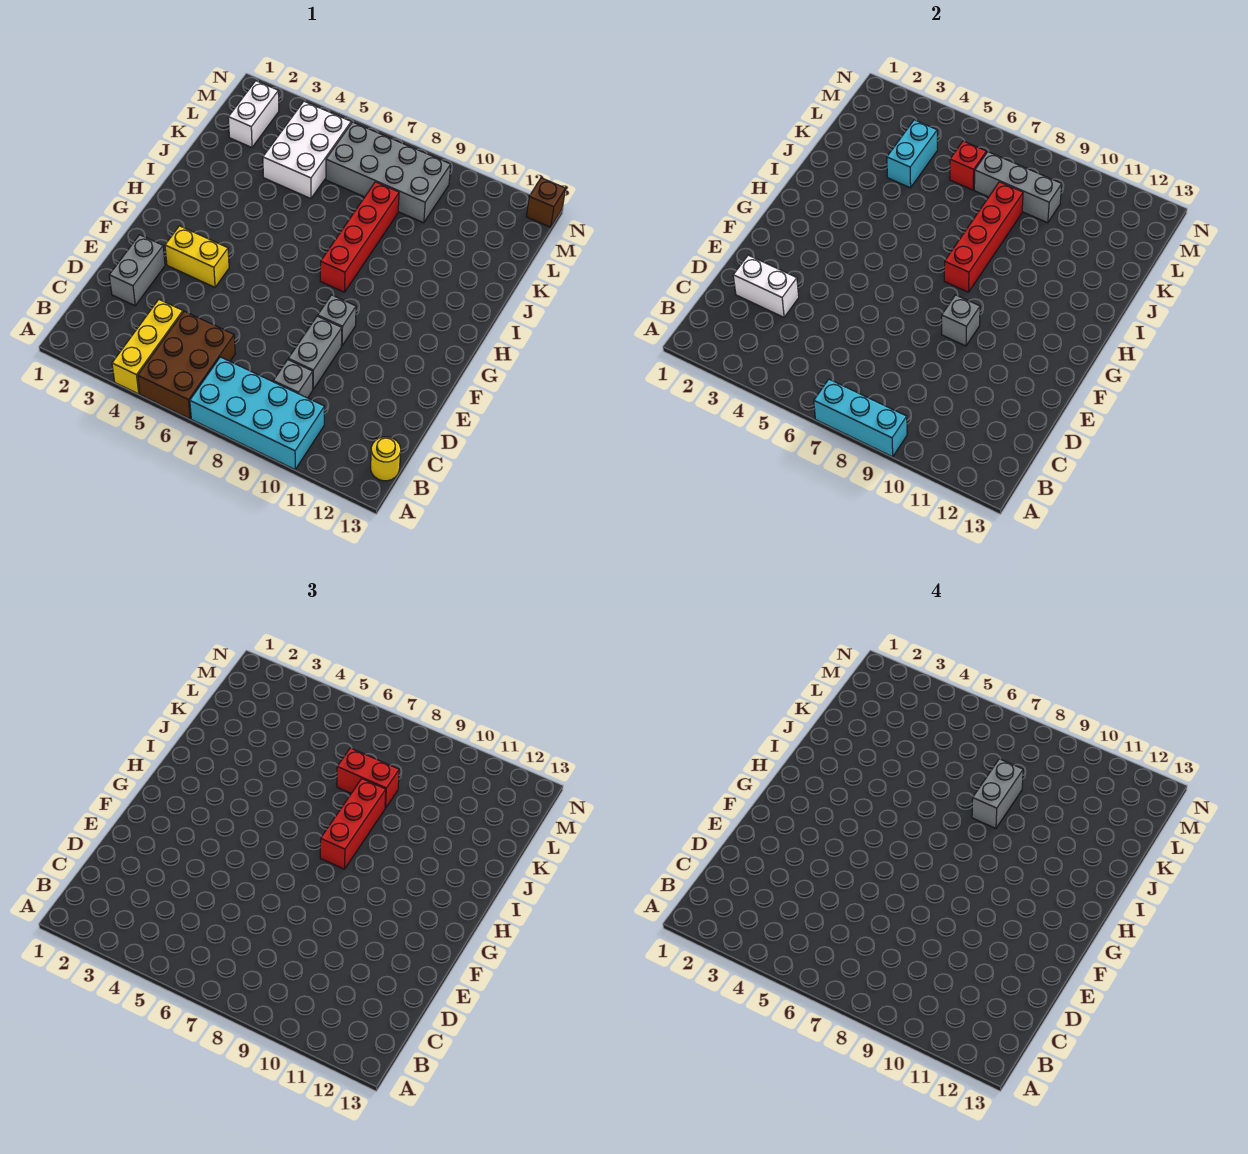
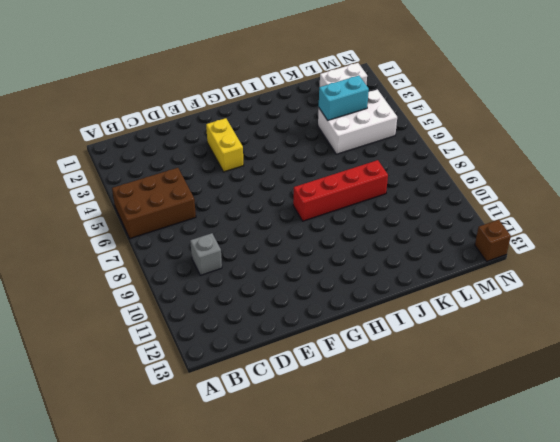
none -> yellow brick A4:C4 level 1
none -> cyan brick A7:B10 level 1
none -> yellow round brick B13 level 1

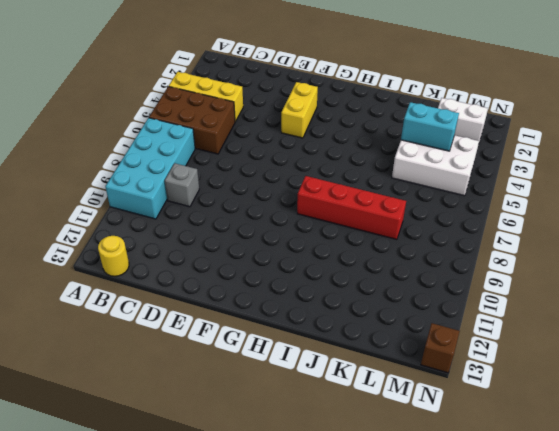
none -> grey brick D2:E2 level 1
none -> grey brick D9:E9 level 1
none -> grey brick F9 level 1

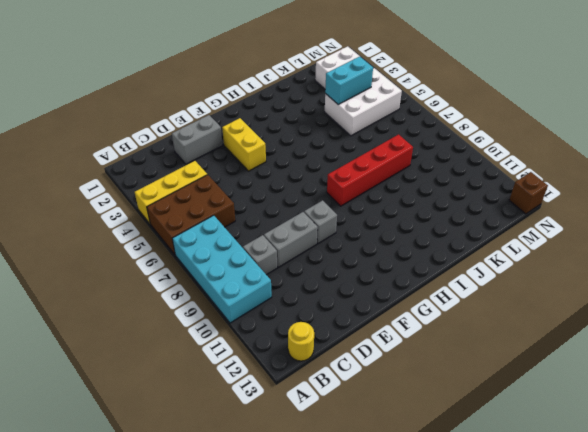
none -> grey brick L6:M9 level 1
none -> cyan brick A7:A9 level 2
none -> white brick D2:D3 level 2

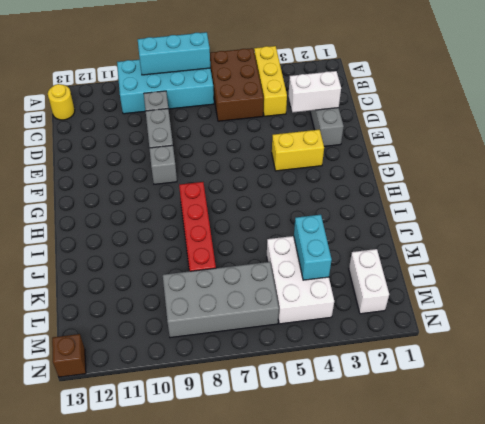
none -> grey brick F9 level 2
none -> red brick H8:K8 level 2
none -> red brick L6 level 2

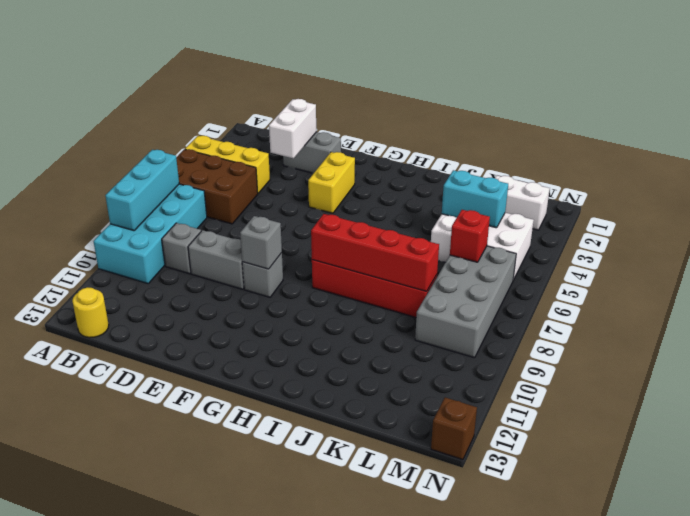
none -> grey brick L7:L9 level 2
none -> red brick H8:J8 level 3
none -> red brick K7:K8 level 3

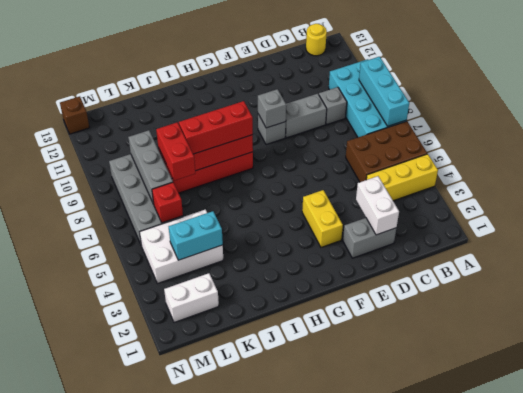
none -> grey brick J8:K8 level 4

